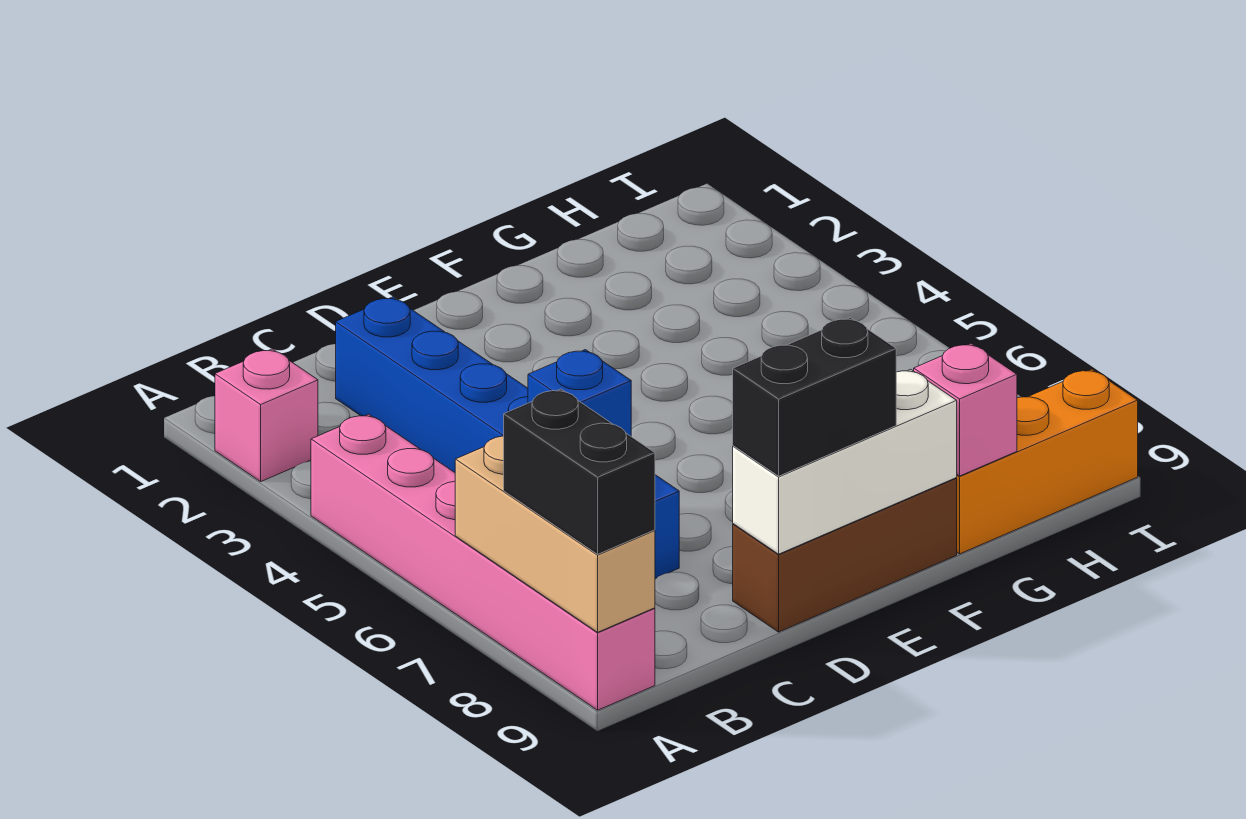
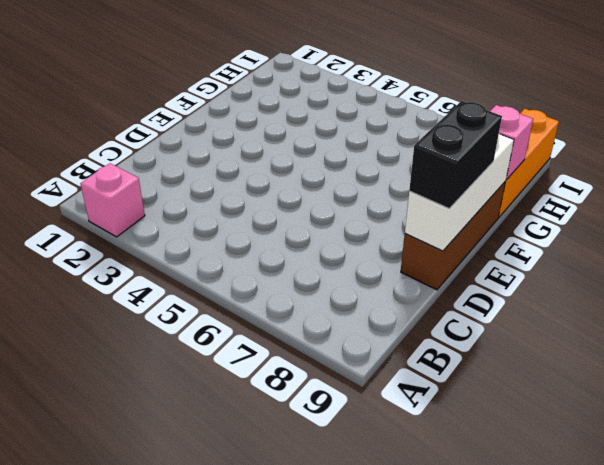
none -> pink brick A4:A9 level 1
none -> blue brick C2:C7 level 1

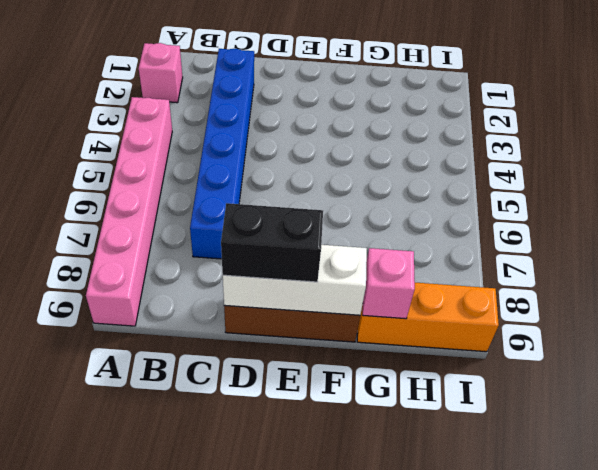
none -> tan brick A7:A9 level 2
none -> blue brick C6 level 2

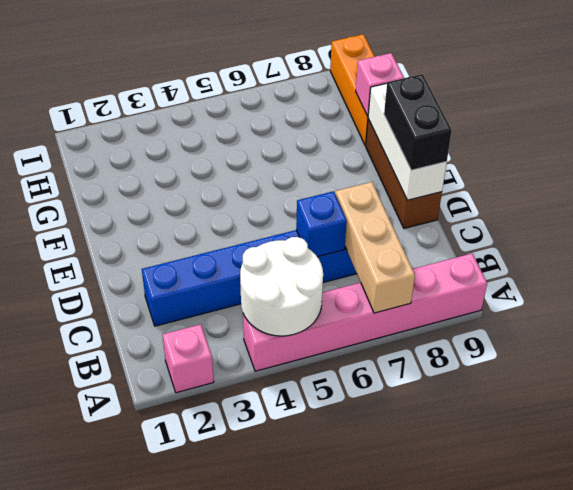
white round brick A4:B5 level 2 -> none
tan brick A7:C7 level 2 -> tan brick A7:A9 level 2
none -> black brick A8:A9 level 3

